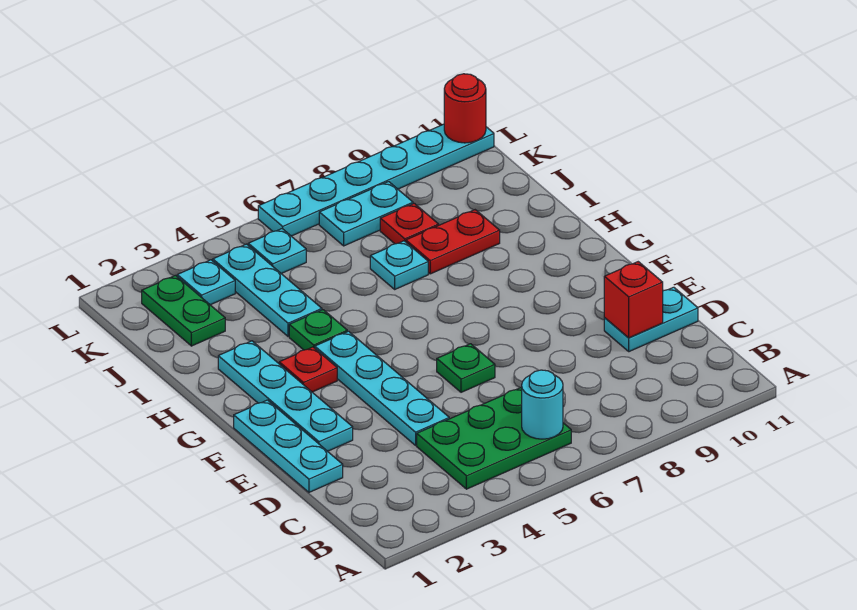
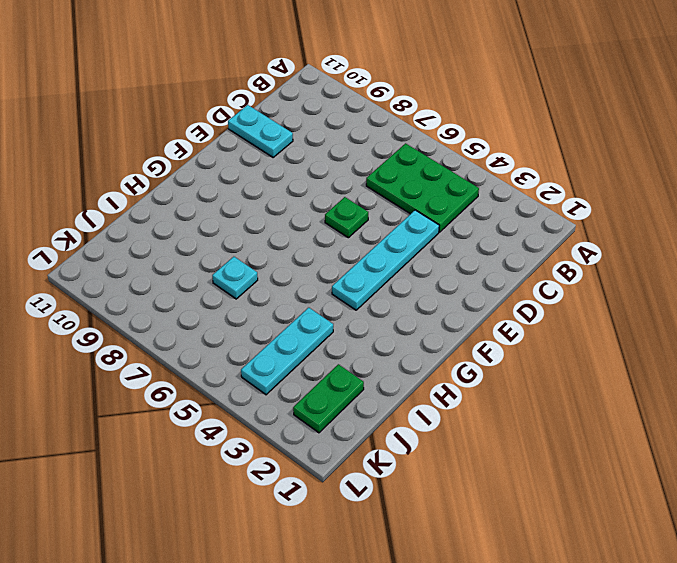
none -> cyan plate D1:F1 level 1
none -> cyan plate E2:H2 level 1
none -> red plate G3 level 1

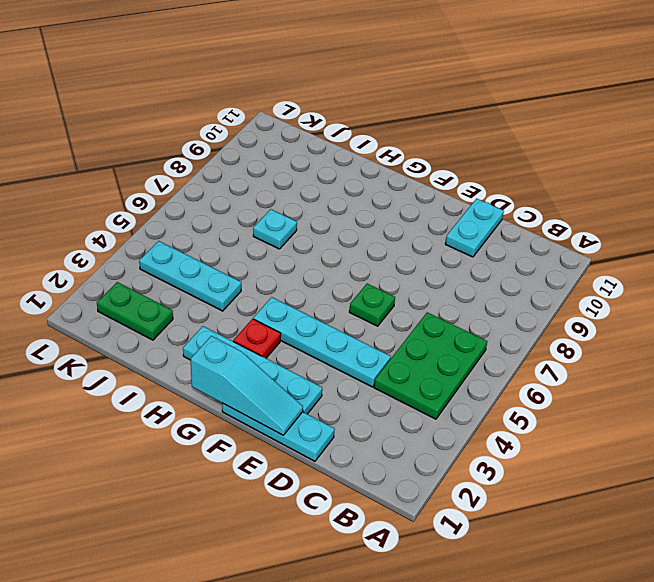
cyan slope E1:G1 level 2 top G -> none
none -> green plate H4 level 1
none -> red plate I8:I9 level 1
none -> red plate J8 level 1

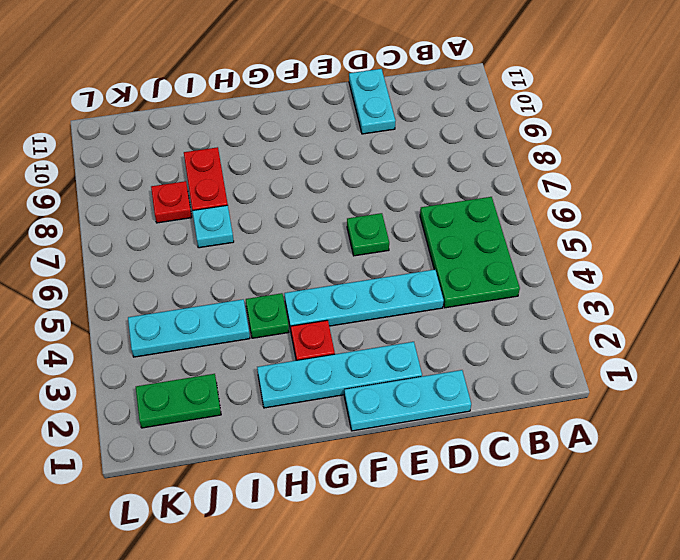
none -> cyan plate K3 level 1
none -> cyan plate K5 level 1
none -> cyan plate K7:K8 level 1

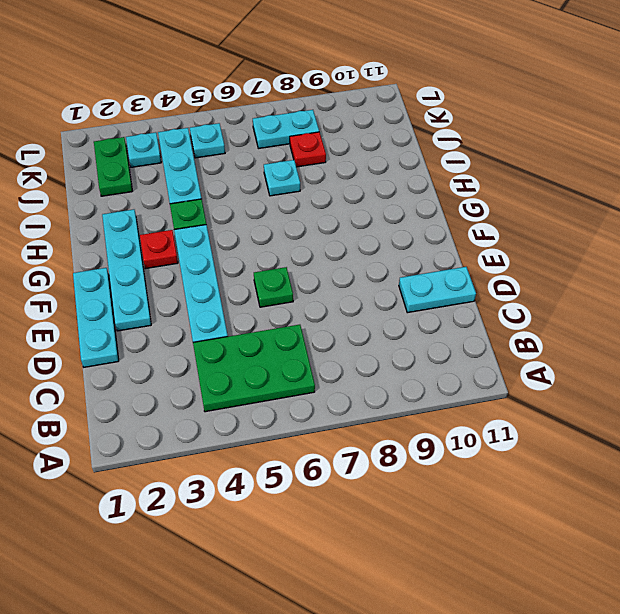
none -> red plate I8:I9 level 1
none -> cyan plate L6:L11 level 1
none -> cyan round brick B6 level 2

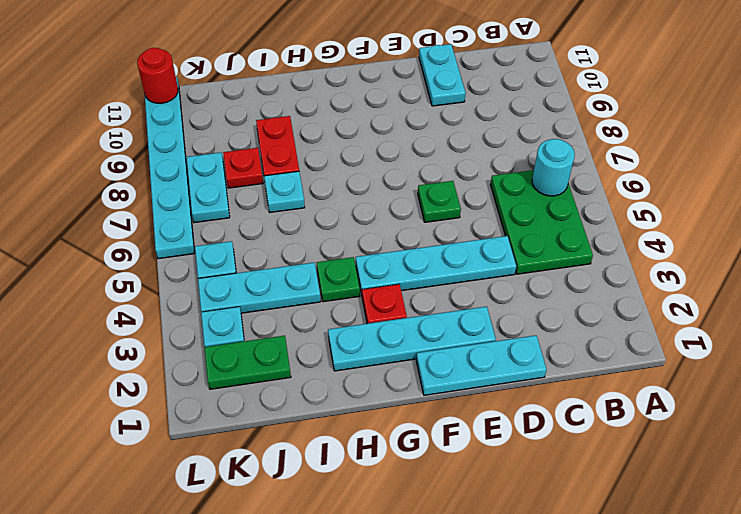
none -> red brick D10 level 2

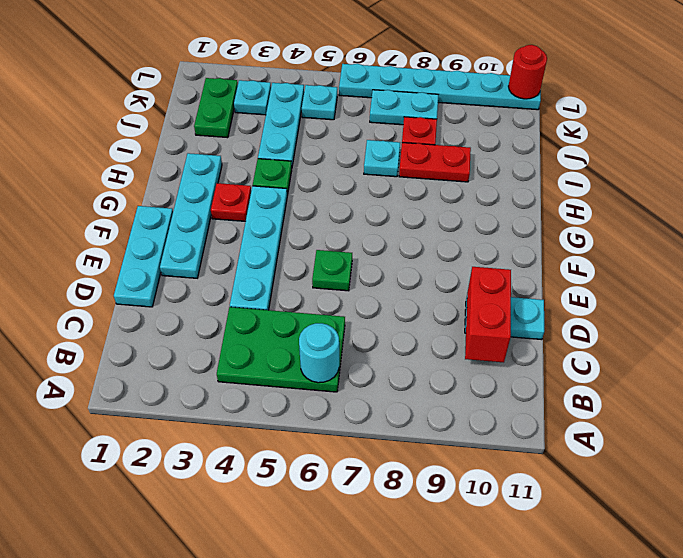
red brick C10:D10 level 2 -> red brick D10 level 2

